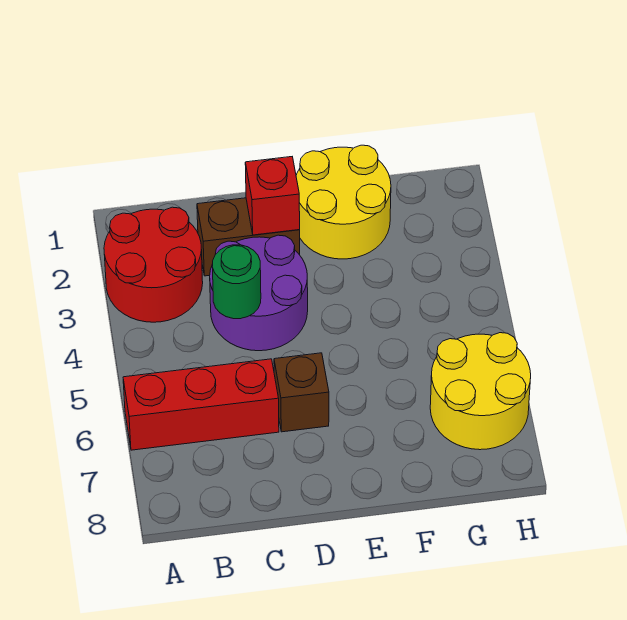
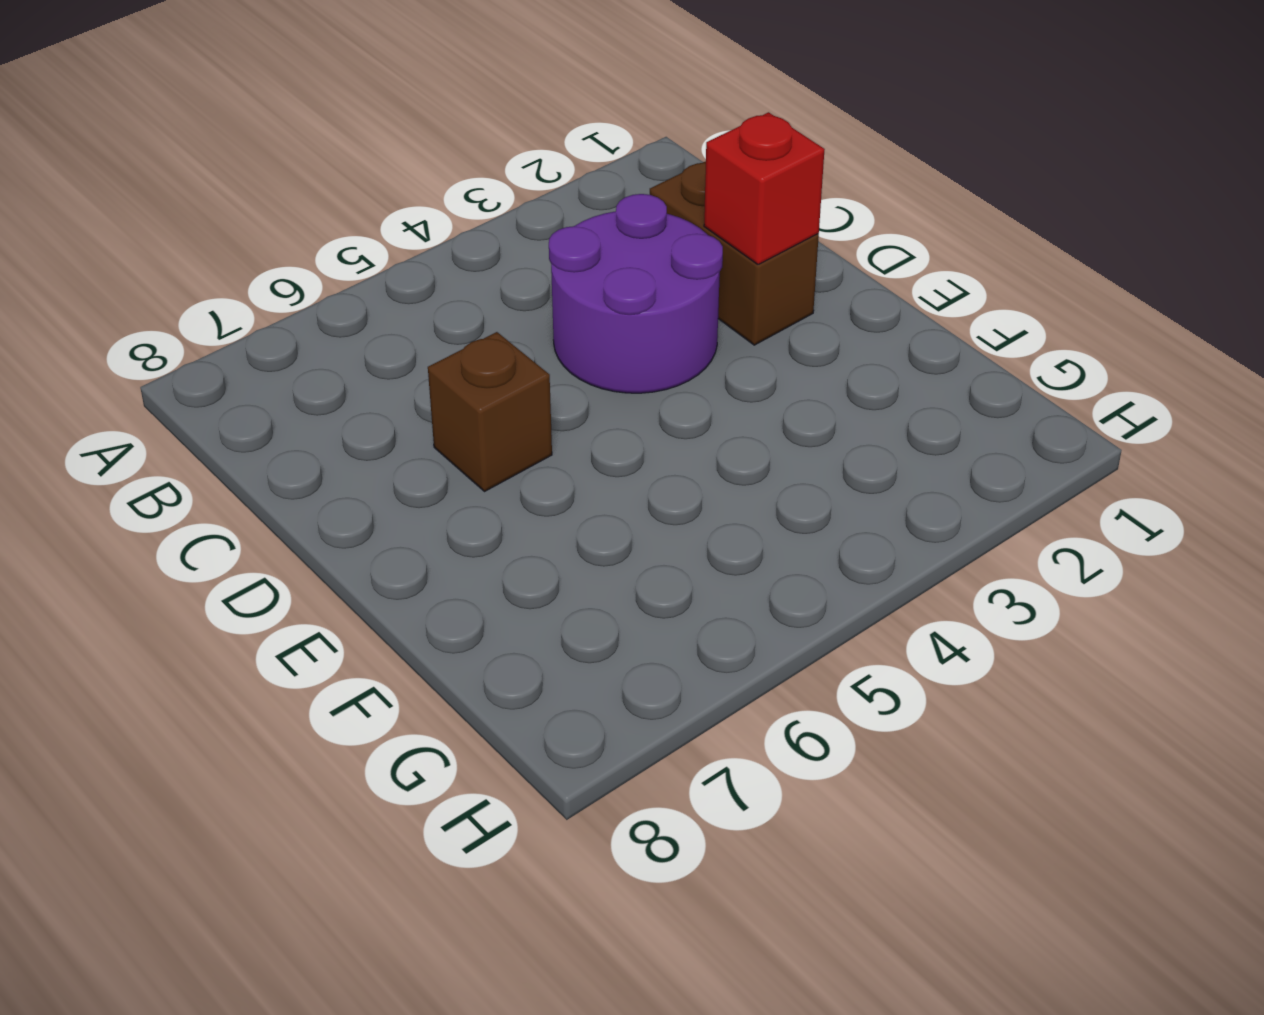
none -> red round brick A2:B3 level 1
none -> red brick A6:C6 level 1

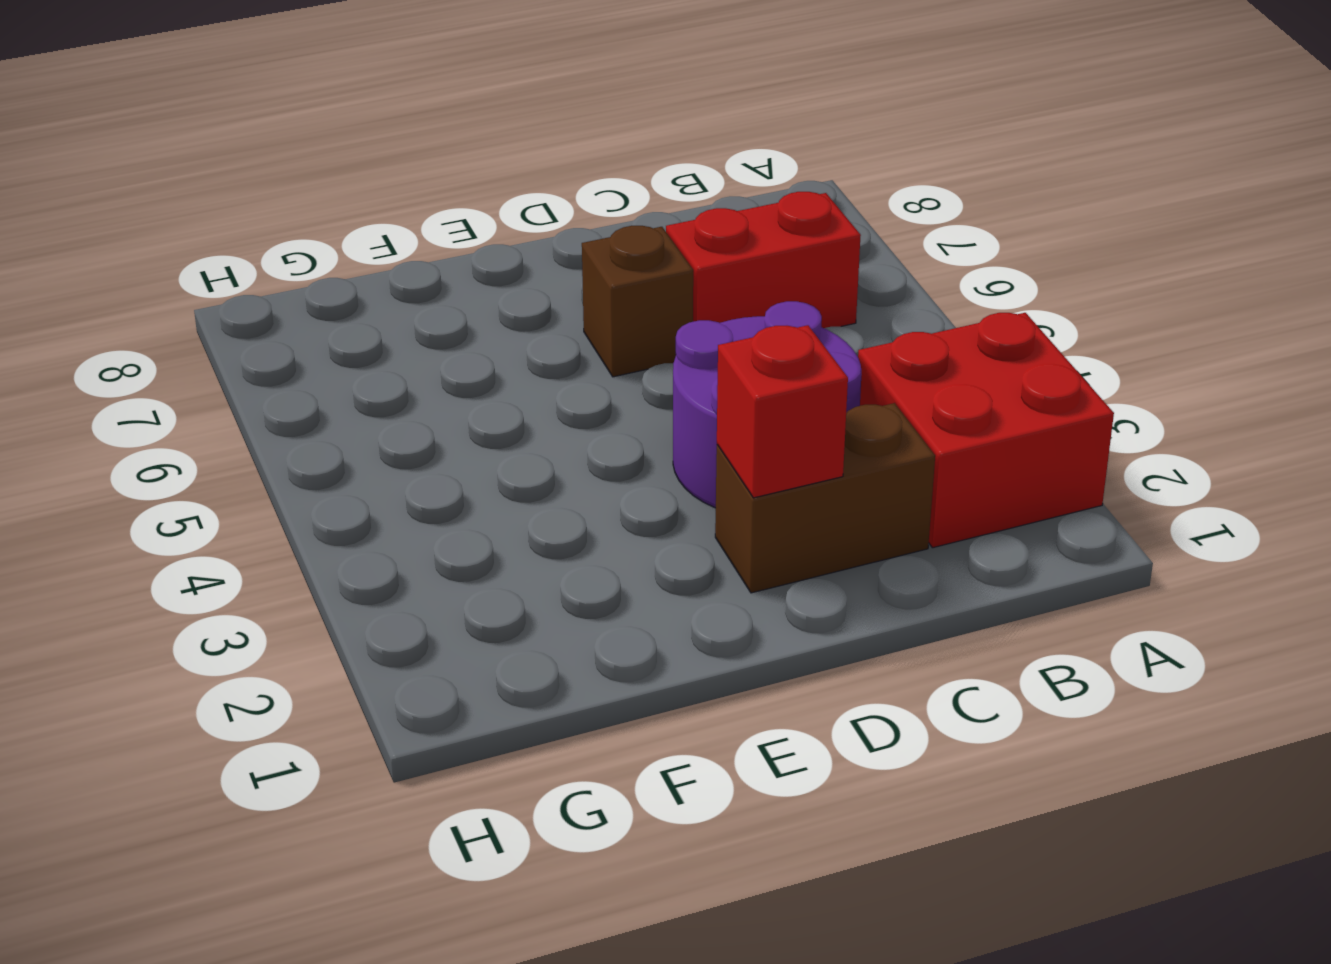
red brick A2:B3 level 1 -> red round brick A2:B3 level 1
red brick B6:C6 level 1 -> red brick A6:C6 level 1
none -> yellow round brick E1:F2 level 1
none -> yellow round brick G6:H7 level 1

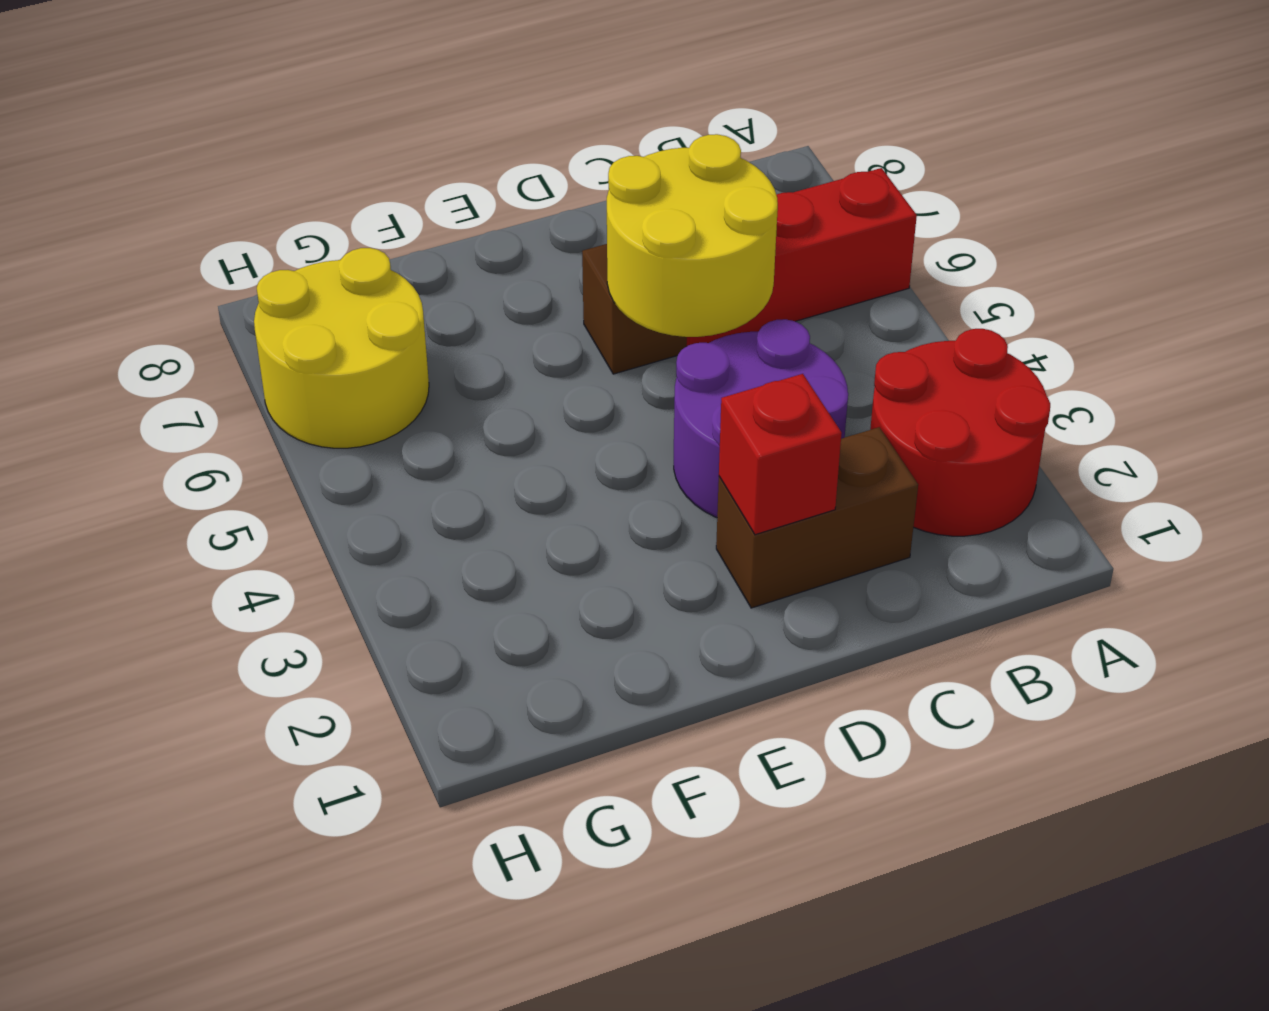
yellow round brick C5:D6 level 2 -> yellow round brick E1:F2 level 1
none -> green round brick C4 level 2

